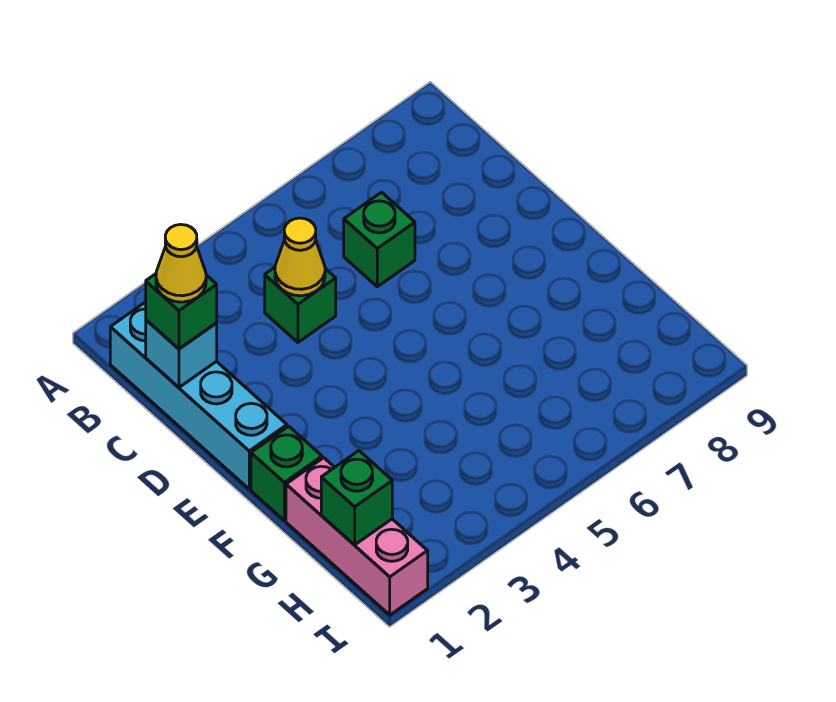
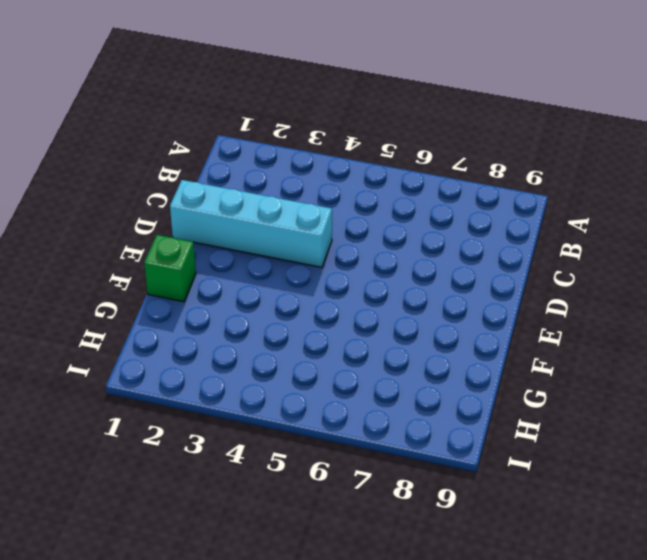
cyan brick D1:D4 level 1 -> cyan brick B1:E1 level 1
none -> green brick C4 level 1
none -> green brick C6 level 1

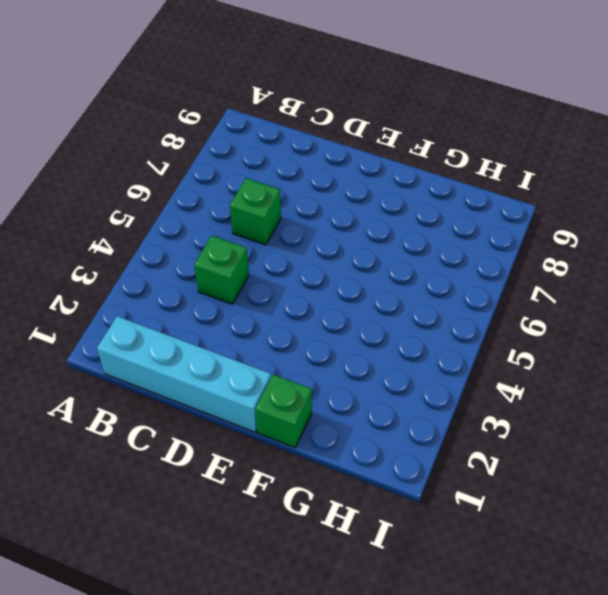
none -> pink brick G1:I1 level 1
none -> cyan brick C1 level 2

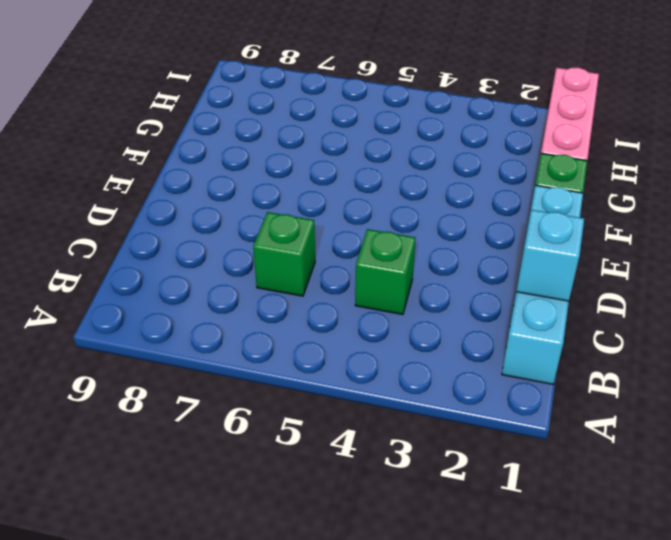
none -> yellow cone C4 level 2
none -> green brick H1 level 2

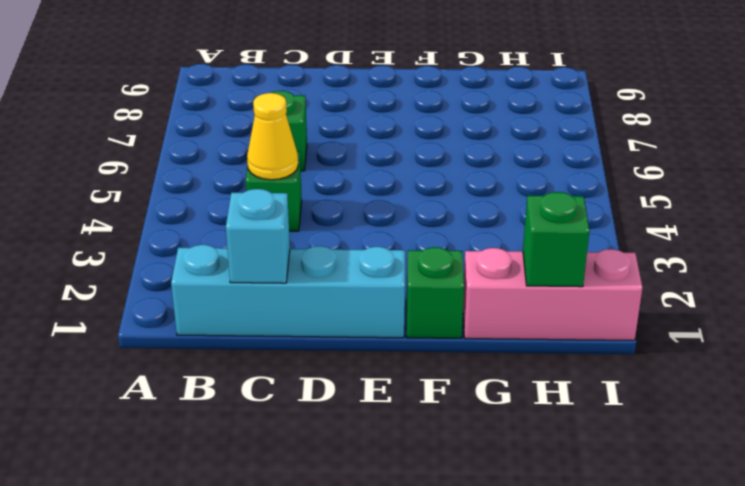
none -> green brick C1 level 3
none -> yellow cone C1 level 4

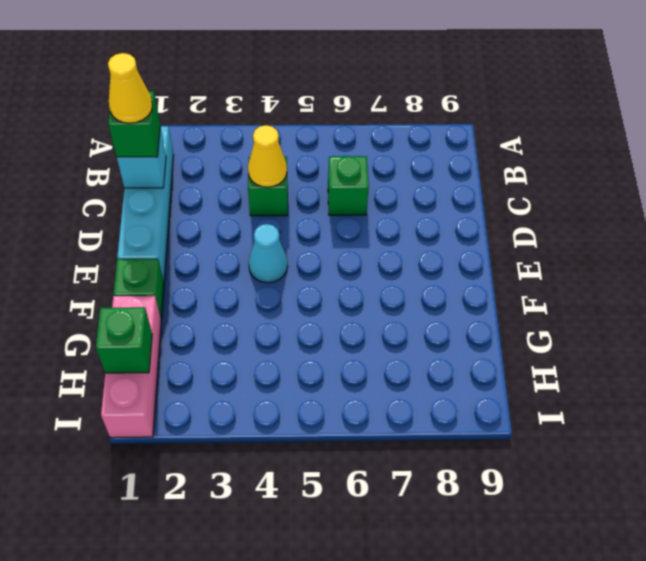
cyan cone E4 level 1 -> none

